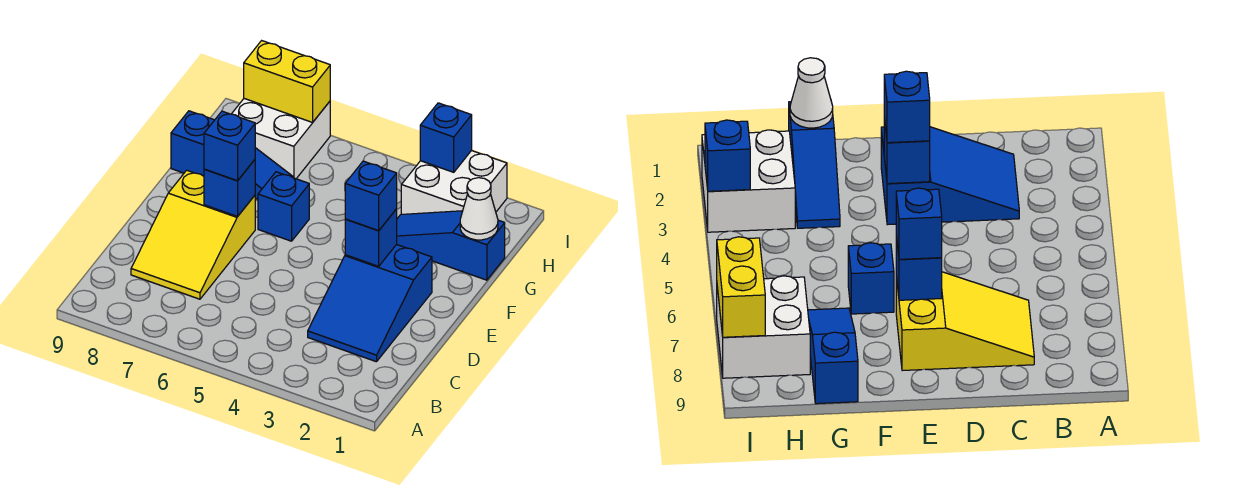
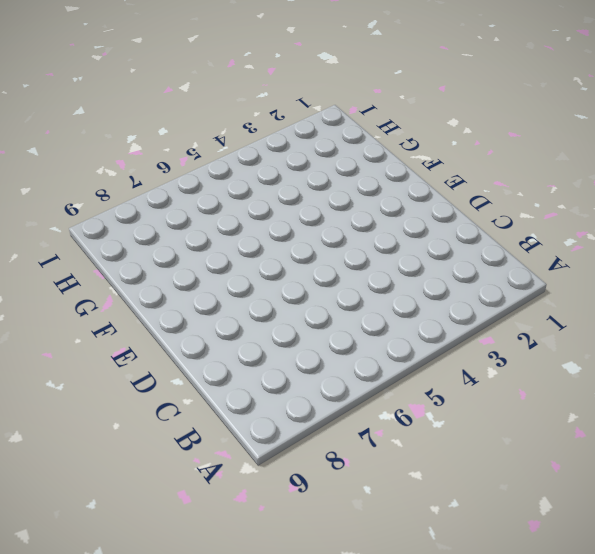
none -> blue slope C2:E3 level 1 top E
none -> yellow slope C7:E8 level 1 top E
none -> blue brick F6 level 1

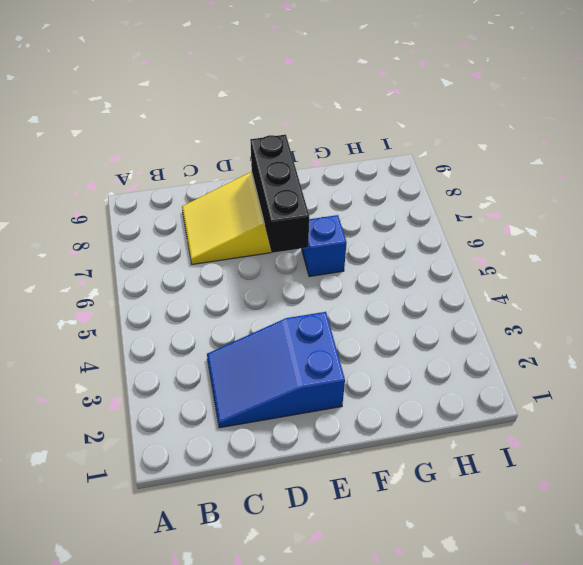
black brick E6:E8 level 2 -> blue brick E7 level 2
none -> blue slope G1:G3 level 1 top 1
none -> blue slope G7:G9 level 1 top 9
none -> white brick H2:I3 level 1

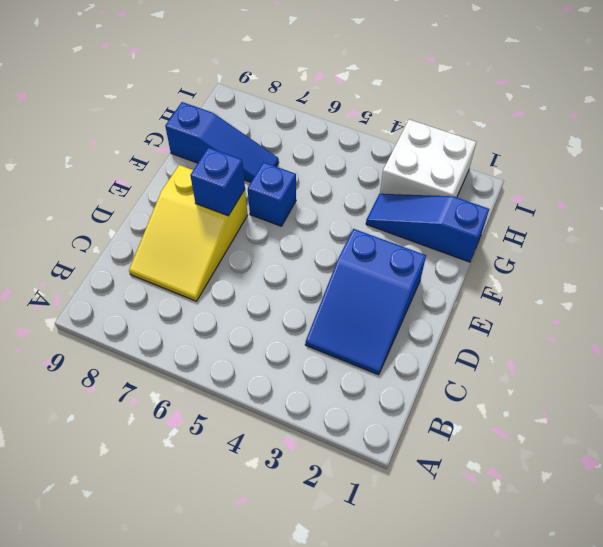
none -> white brick H7:I8 level 1
none -> blue brick E3 level 2
none -> white cone G1 level 2

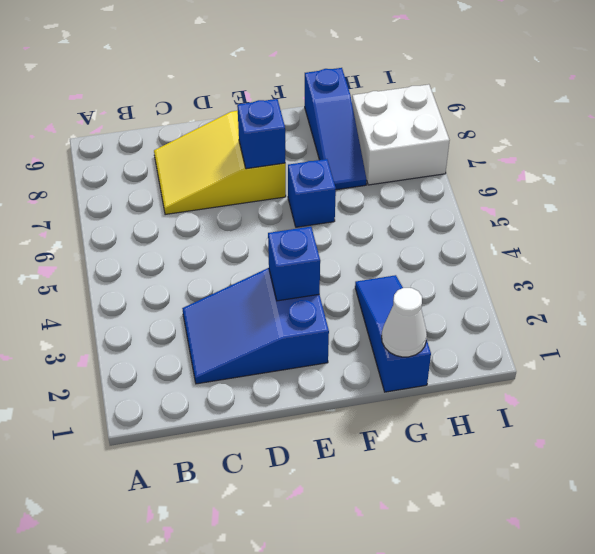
none -> white brick H2:I3 level 1
none -> blue brick I3 level 2
none -> yellow brick I7:I8 level 2

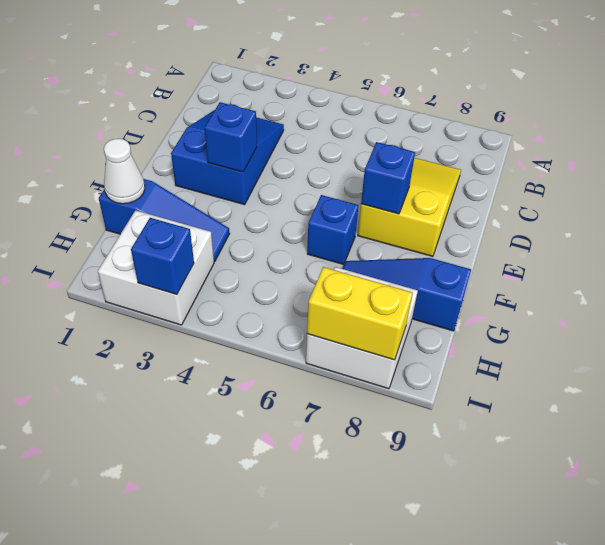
none -> blue brick E3 level 3
none -> blue brick E7 level 3

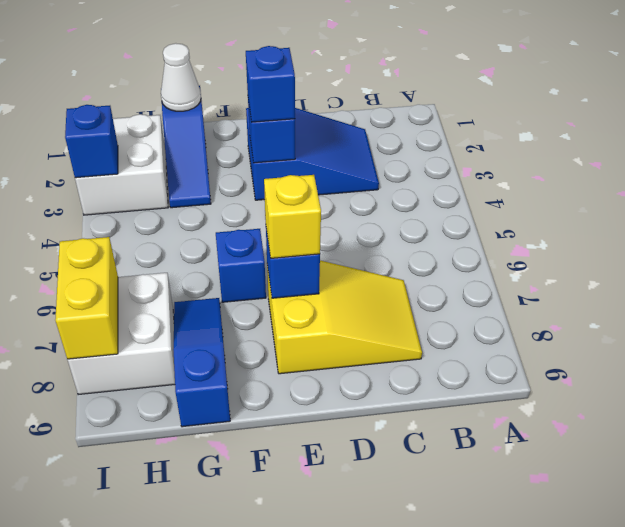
yellow brick E7 level 3 -> blue brick E7 level 3

